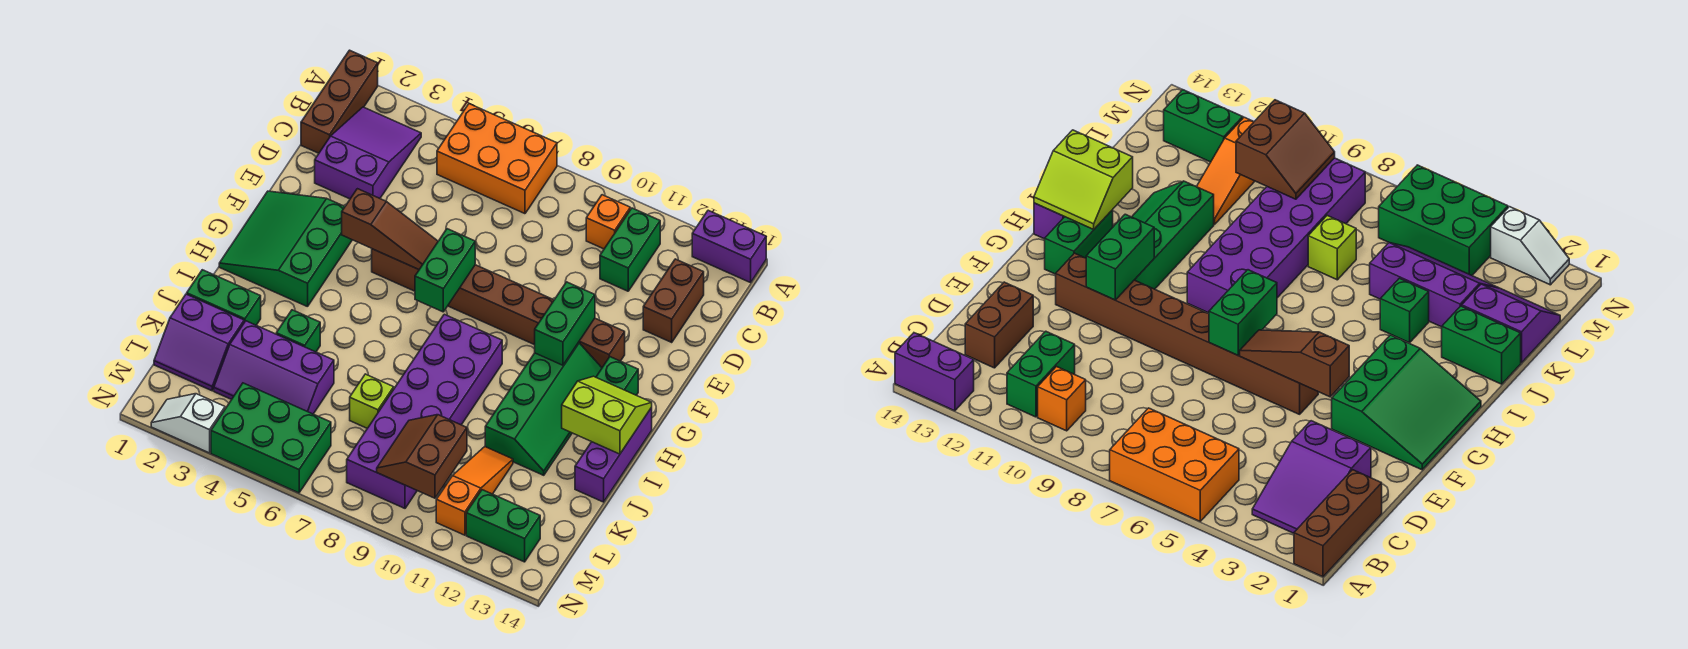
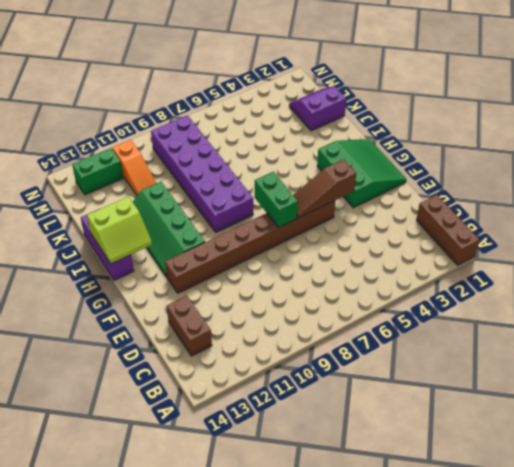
none -> orange brick A5:B7 level 1
none -> purple brick A13:A14 level 1
none -> purple slope B2:D3 level 1 top D

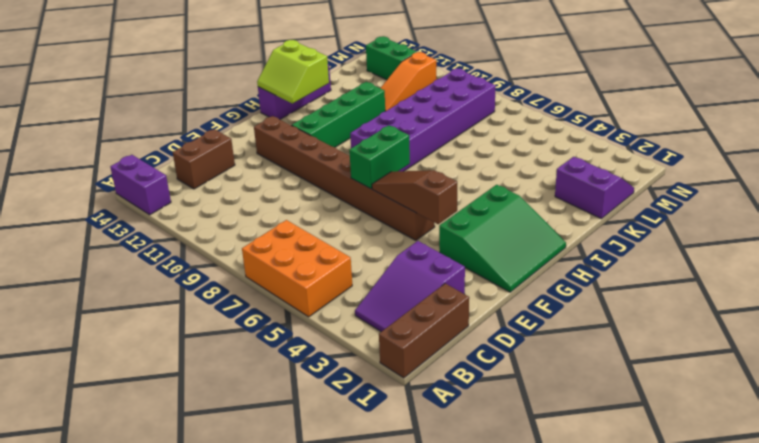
none -> orange brick B10 level 1
none -> green brick B11:C11 level 1
none -> green brick G13:H13 level 1

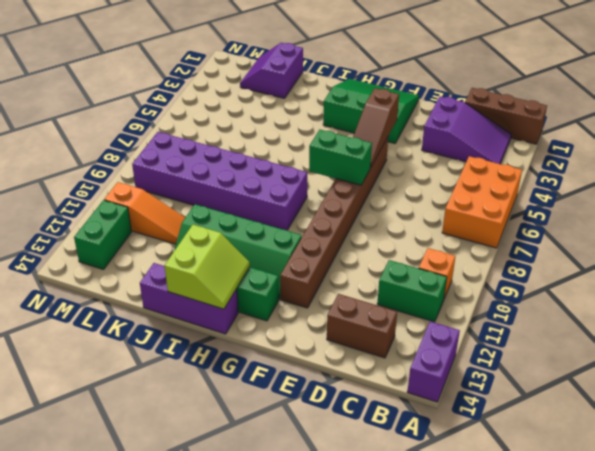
none -> green brick J1:J2 level 1
none -> green brick J4 level 1
none -> purple slope K3:L5 level 1 top K

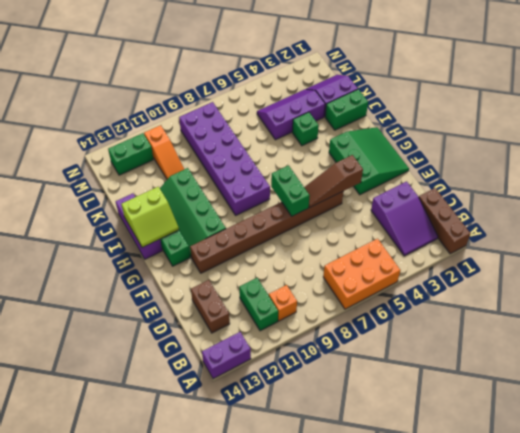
none -> lime brick K7 level 1
none -> green brick M4:N6 level 1
none -> white slope N2:N3 level 1 top 3

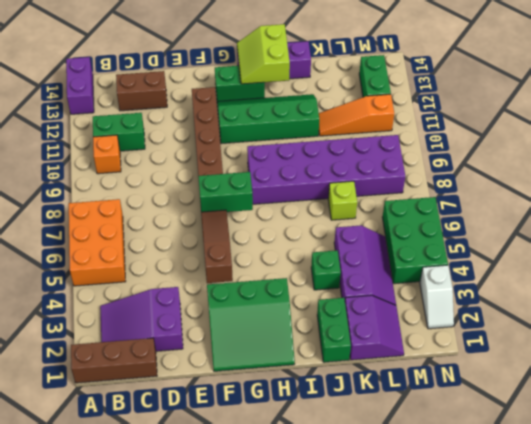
none -> green brick F11:G11 level 2
none -> brown slope L9:M10 level 2 top 10

